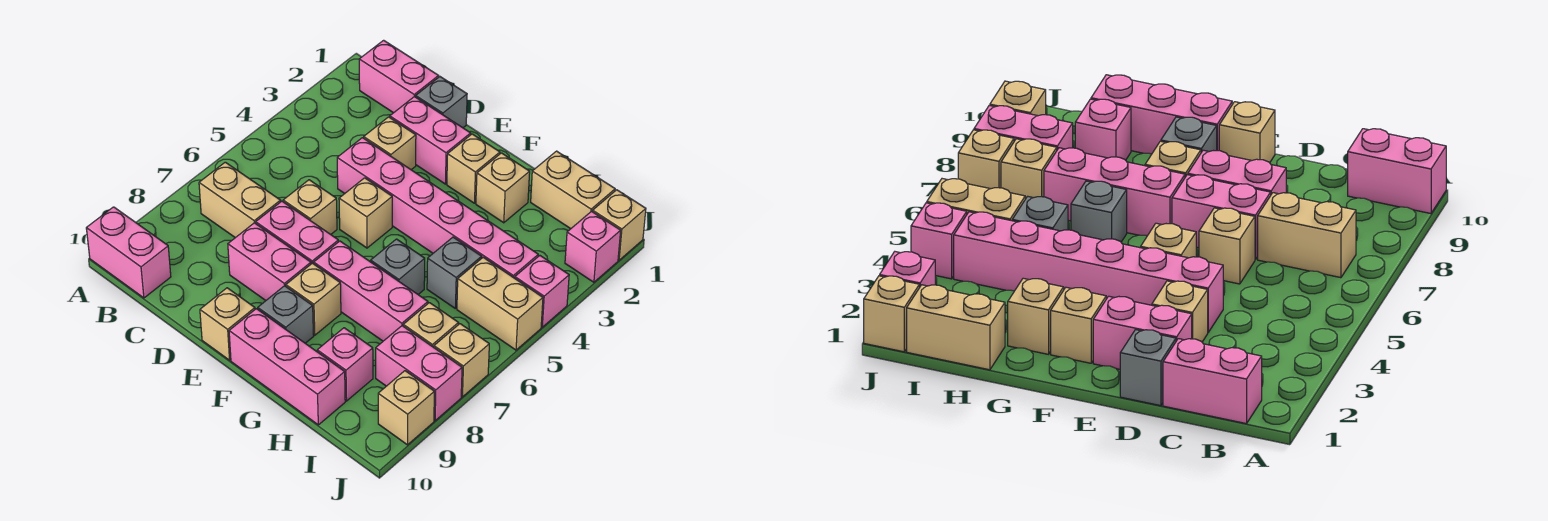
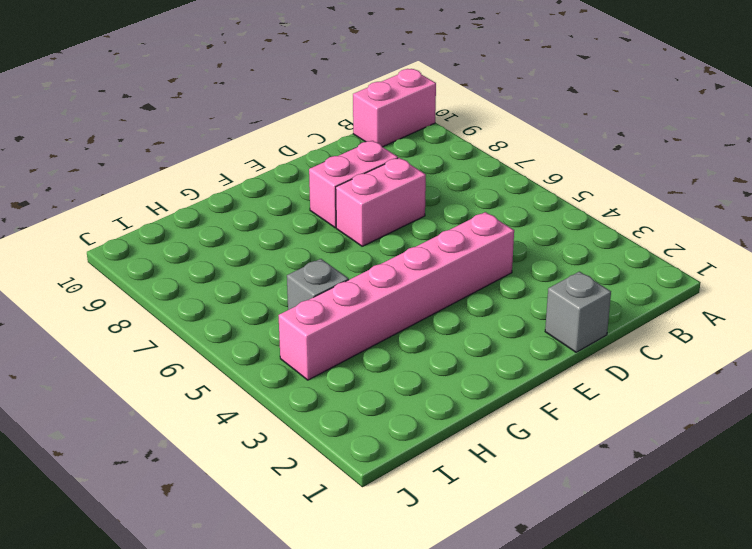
none -> pink brick B1:C1 level 1
none -> tan brick B7:C7 level 1
none -> pink brick D2:E2 level 1
none -> tan brick D3 level 1

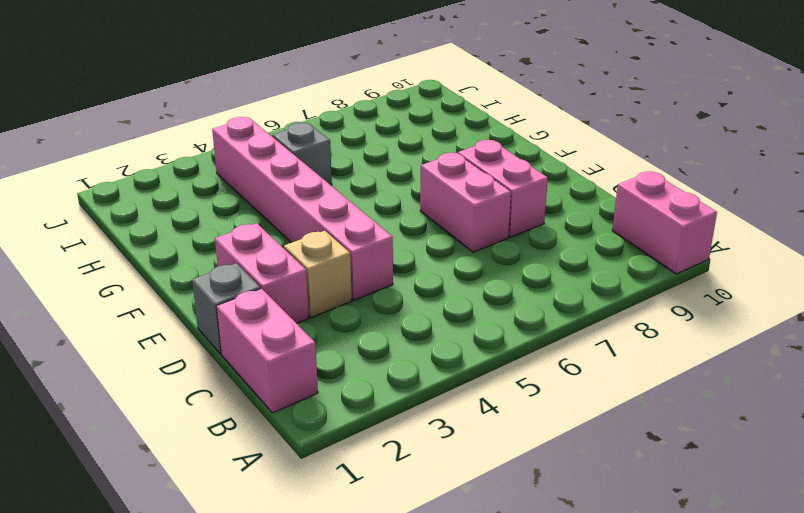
none -> tan brick B7:C7 level 1
none -> tan brick D6 level 1
none -> tan brick E5 level 1
none -> tan brick E10 level 1

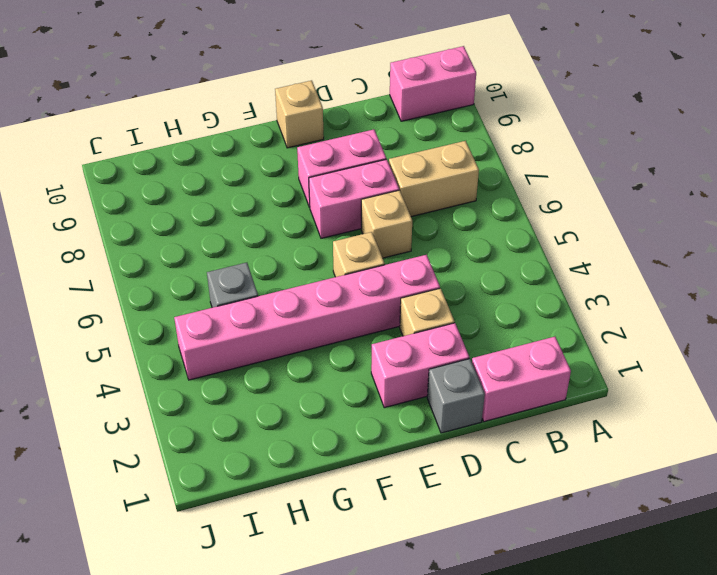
none -> tan brick F2 level 1
none -> pink brick F7:H7 level 1
none -> tan brick F8 level 1
none -> grey brick F9 level 1

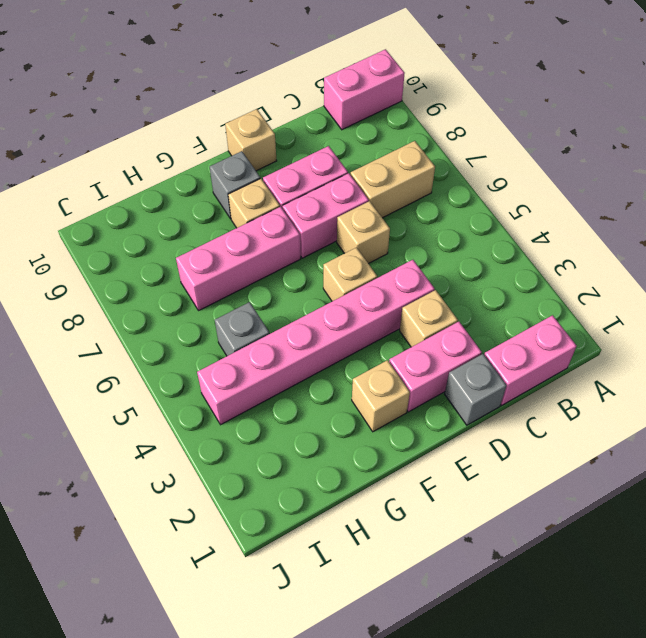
none -> pink brick F10:H10 level 1
none -> tan brick G2 level 1
none -> grey brick G6 level 1
none -> tan brick H1:I1 level 1

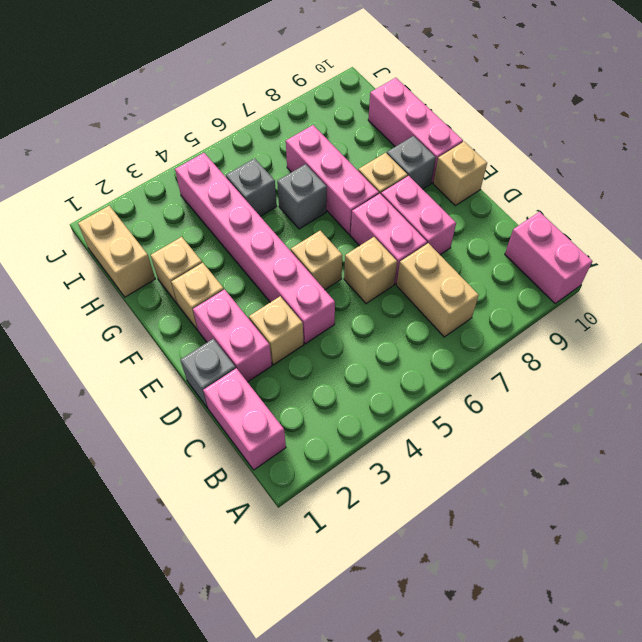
none -> pink brick H9 level 1
none -> tan brick I5:J5 level 1
none -> tan brick I7 level 1
none -> pink brick I8:J8 level 1

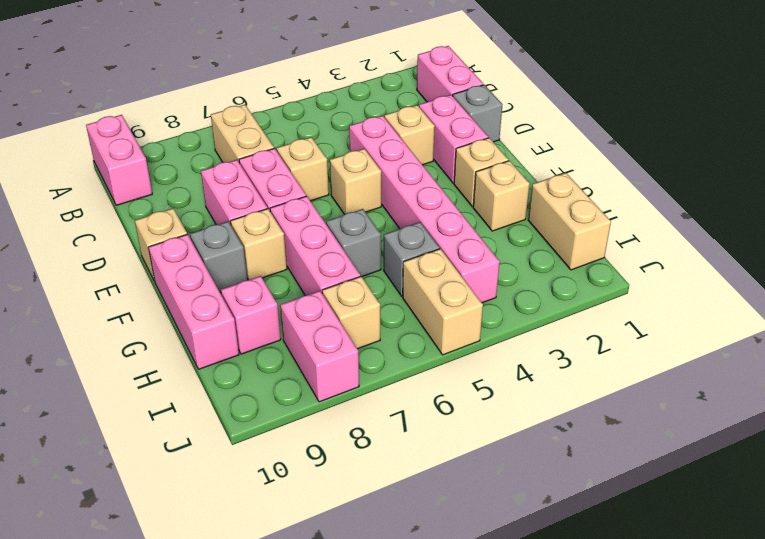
none -> tan brick J1 level 1
none -> pink brick J2 level 1
none -> pink brick J4 level 1
none -> tan brick J7 level 1

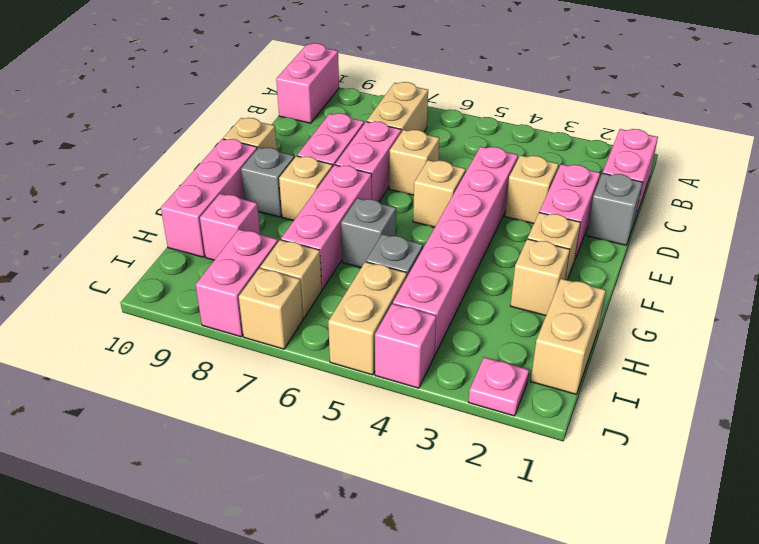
pink plate J2 level 1 -> pink brick J2 level 1
none -> tan brick J1 level 1
none -> tan brick J9 level 1

